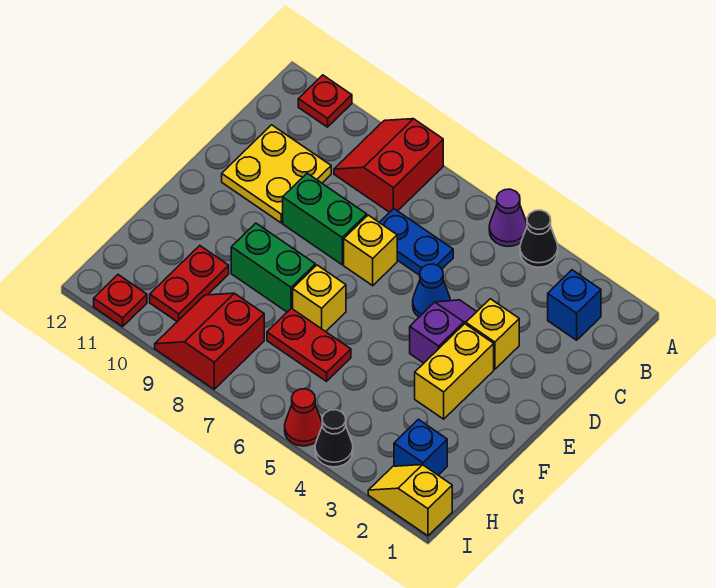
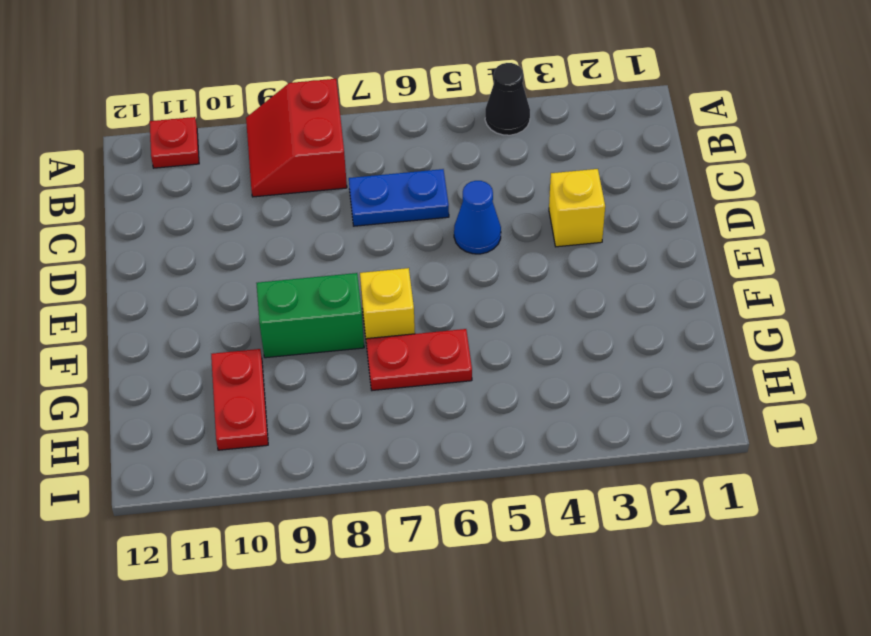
none -> purple cone A5 level 1
none -> blue brick B2 level 1
none -> yellow plate C10:D11 level 1

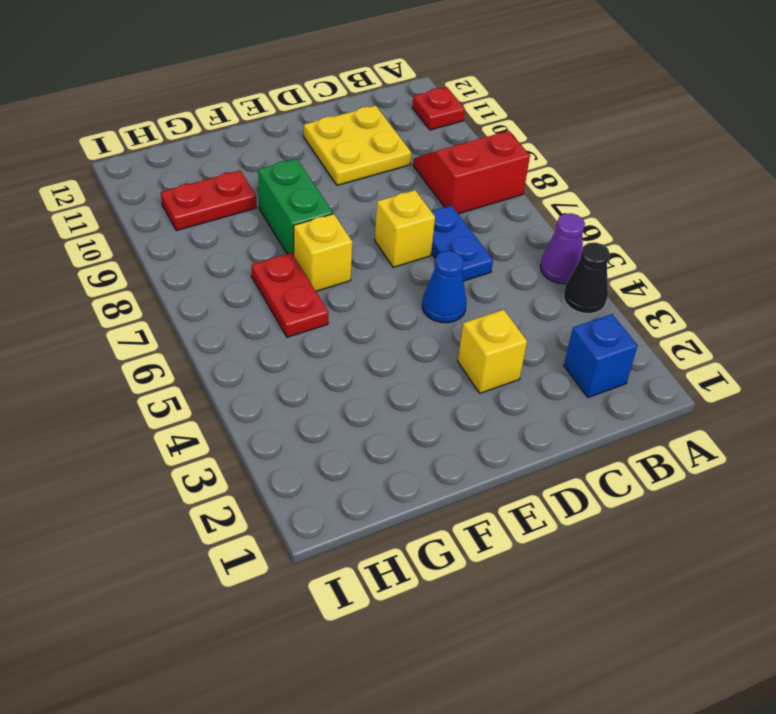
none -> purple slope D4:E4 level 1 top E
none -> green brick D8:D9 level 1
none -> yellow brick E3:F3 level 1

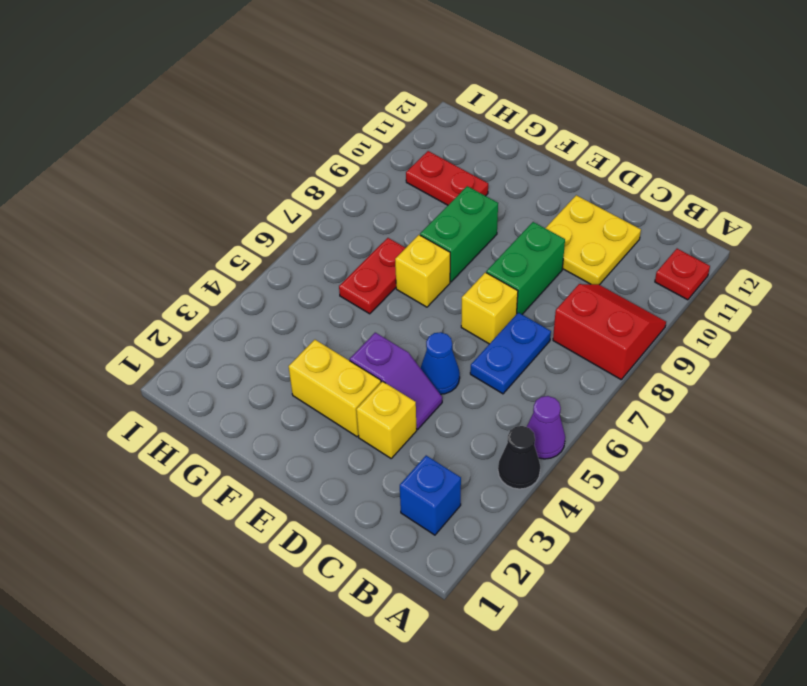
none -> blue brick H2 level 1
none -> red slope H8:I9 level 1 top 8
none -> yellow slope I1:I2 level 1 top 1

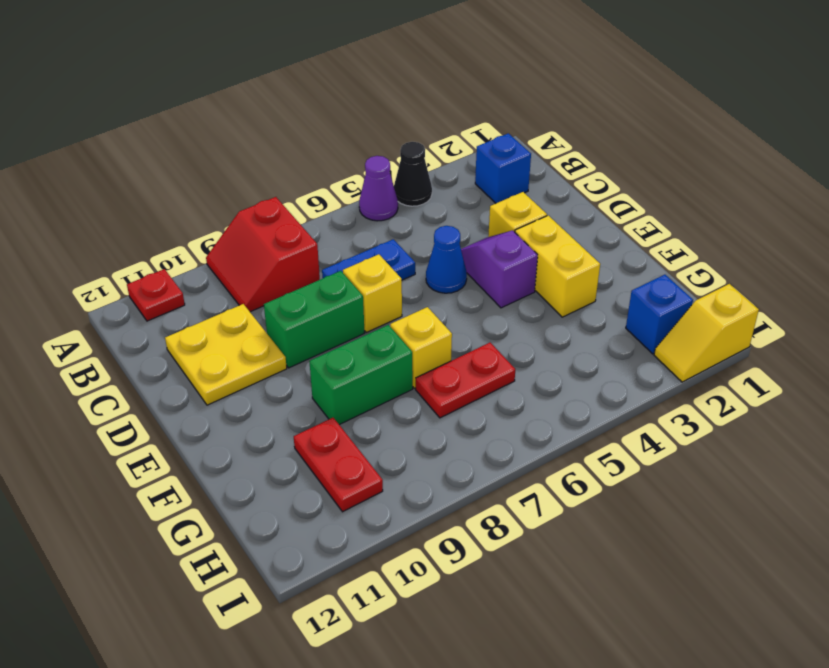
none -> red slope H8:I9 level 1 top 8
none -> black cone I4 level 1
none -> red cone I5 level 1

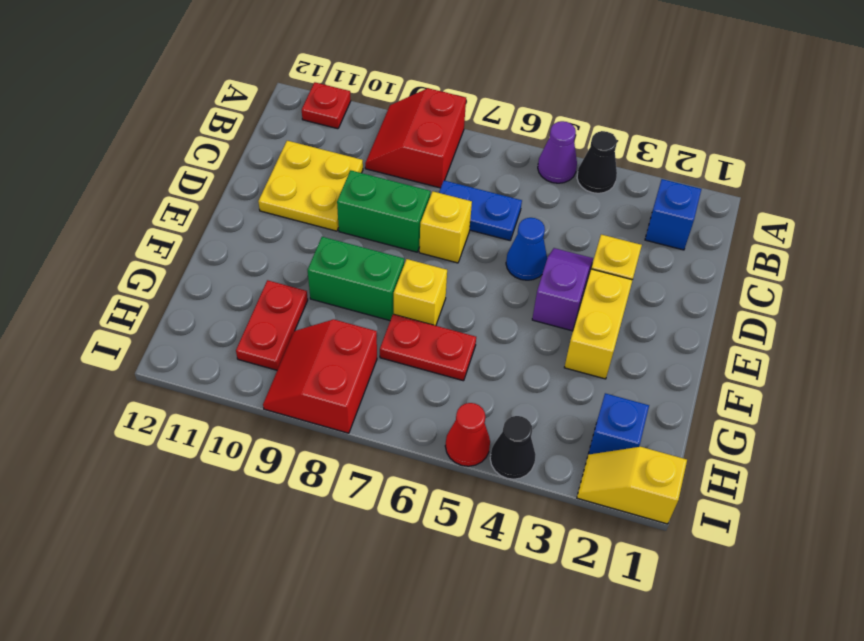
none -> red plate I11 level 1

